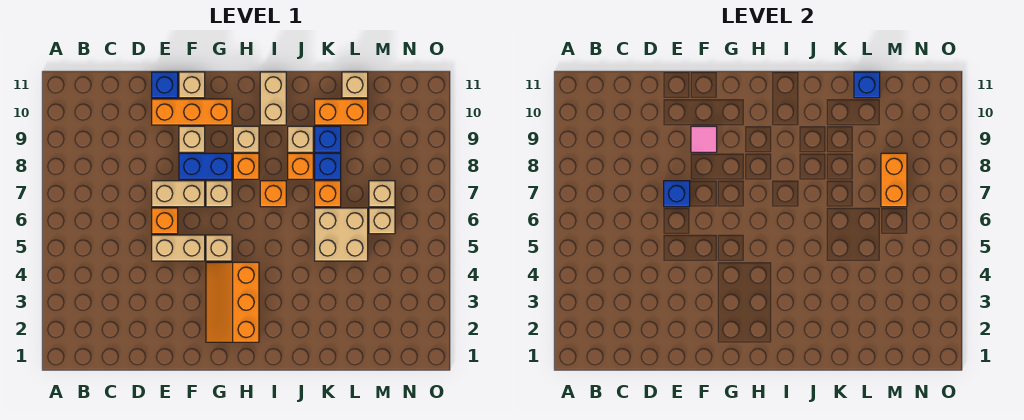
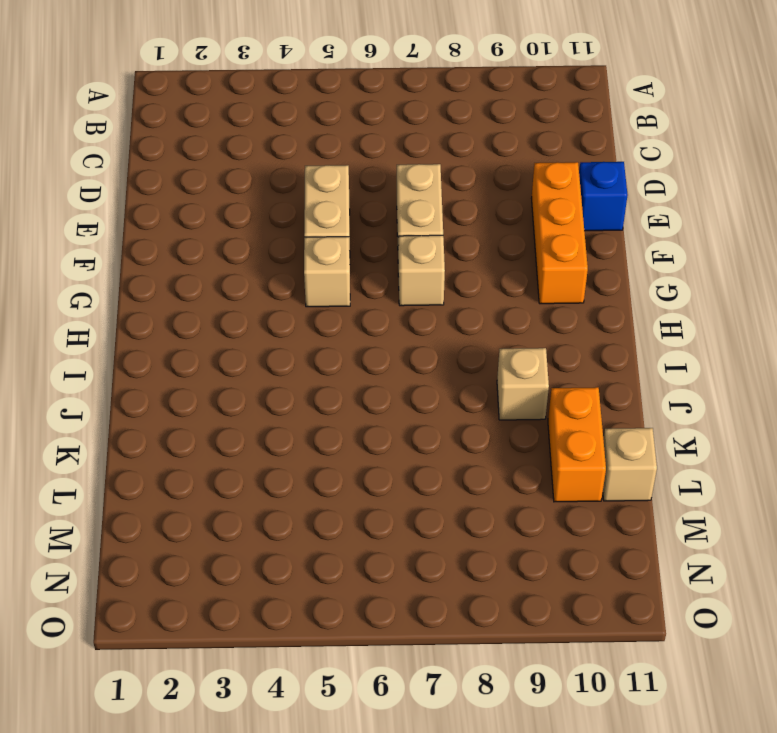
none -> orange brick E6 level 1
none -> blue brick F8:G8 level 1
none -> tan brick F9 level 1

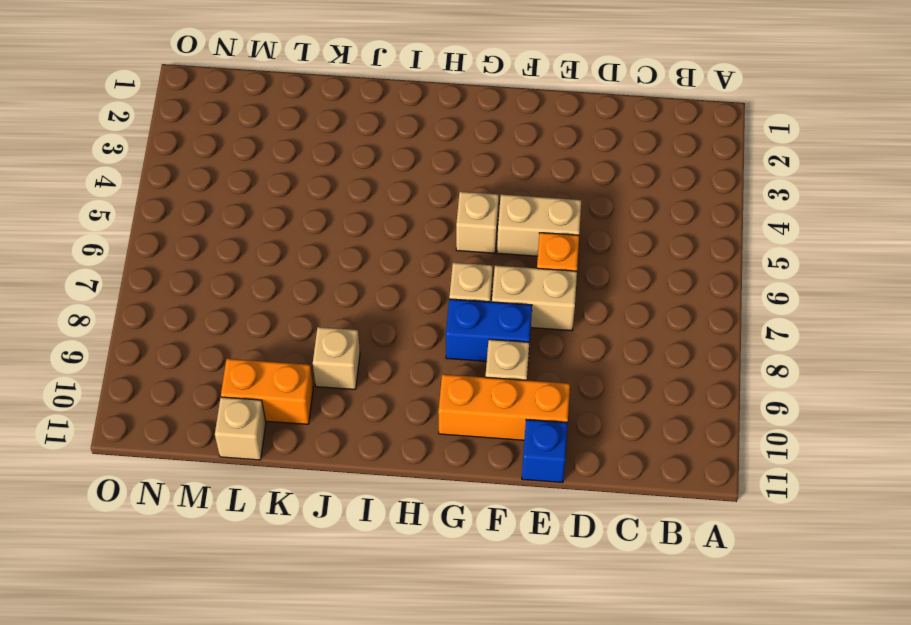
none -> tan brick F11 level 1
none -> orange slope G2:H4 level 1 top H
none -> orange brick H8 level 1

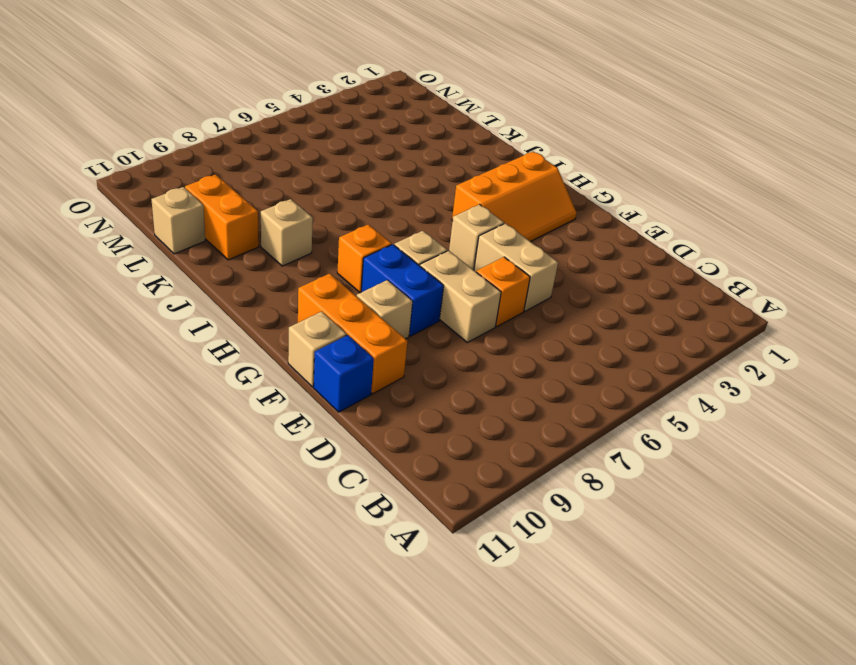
none -> tan brick H9 level 1
none -> orange brick I7 level 1
none -> tan brick I10:I11 level 1

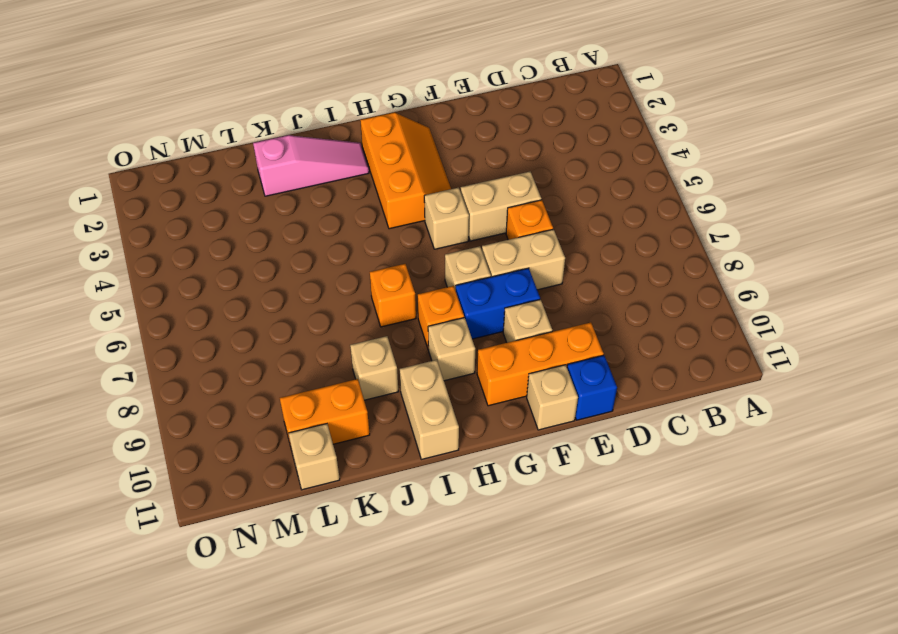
pink slope I2:K2 level 1 top K -> none
none -> orange brick J8 level 1
none -> tan brick K5:L6 level 1
none -> orange brick K7 level 1

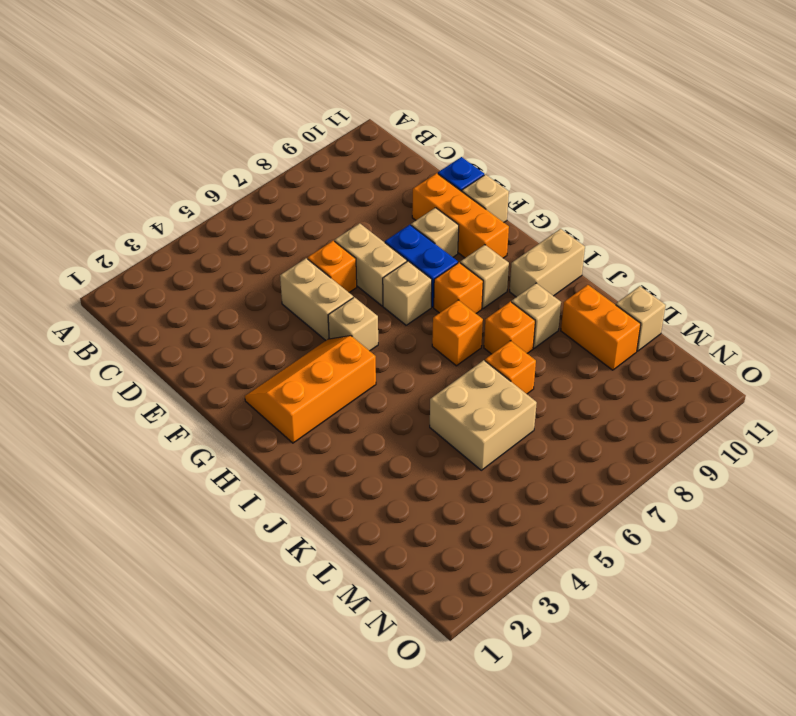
none -> blue brick K8 level 1
none -> blue brick K9 level 1
none -> tan brick M6 level 1

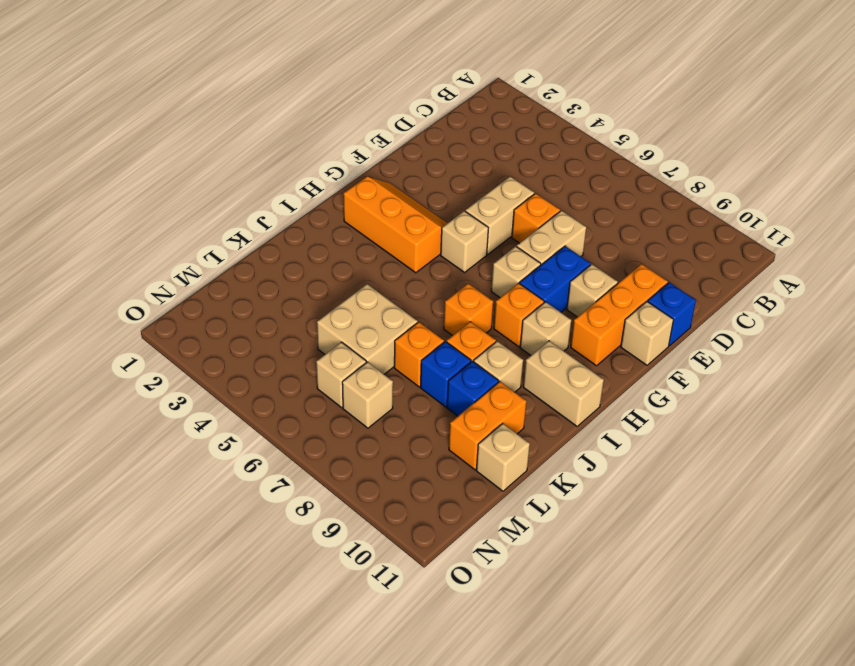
none -> blue brick E7 level 2
none -> pink tile F9 level 2
none -> blue brick L11 level 2

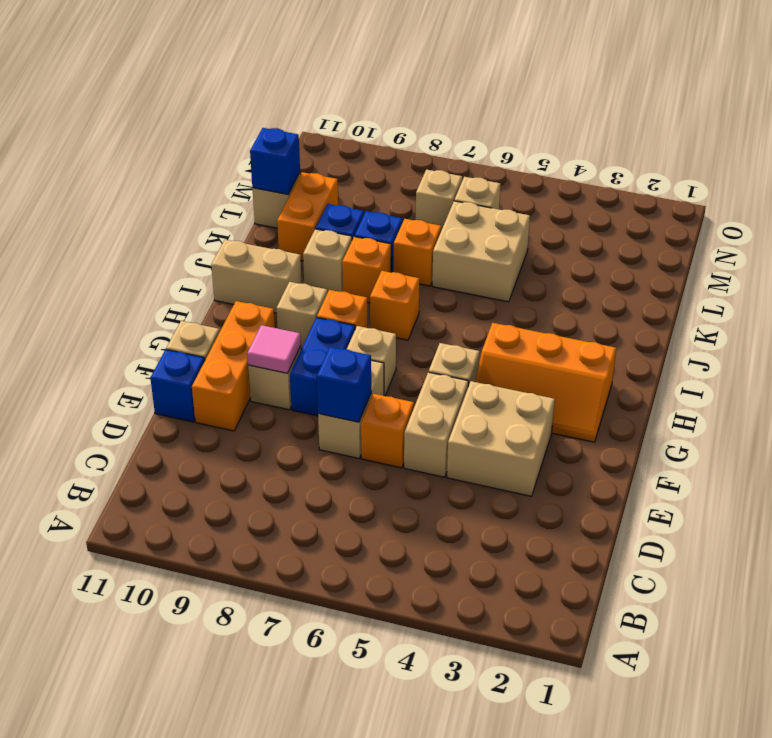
tan brick E3:F4 level 1 -> none
none -> orange brick M7:M8 level 2

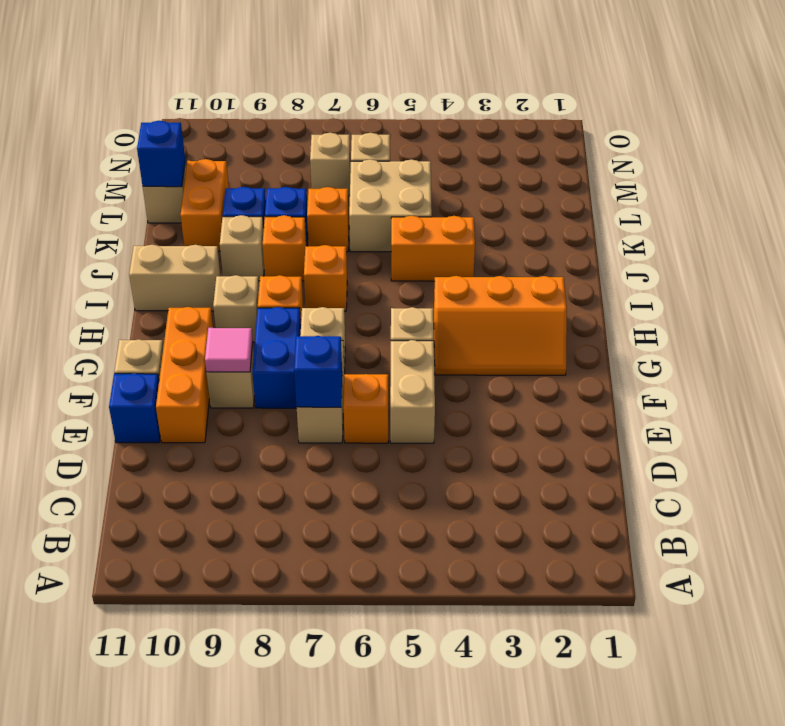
orange brick J4:J5 level 1 -> orange brick M7:M8 level 2

